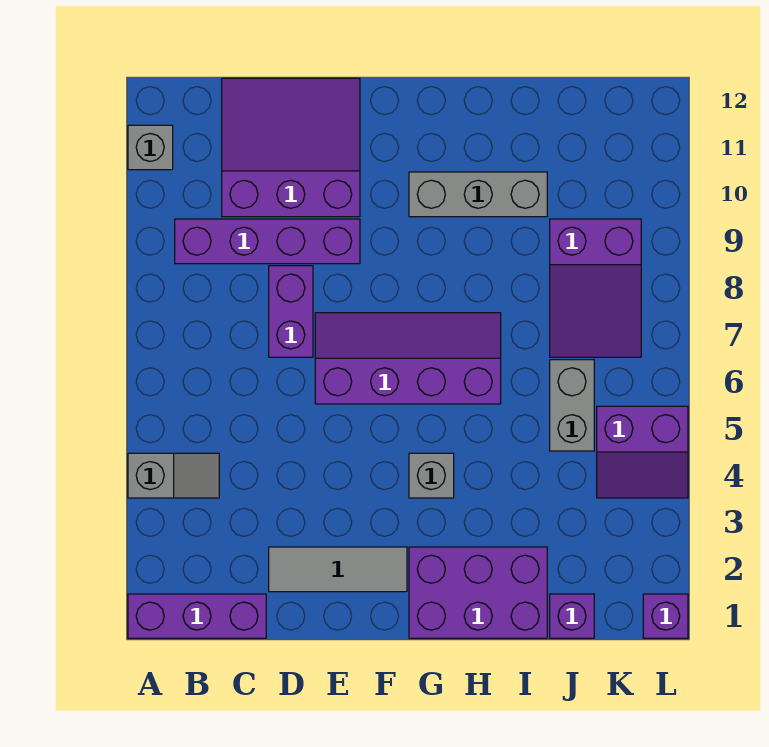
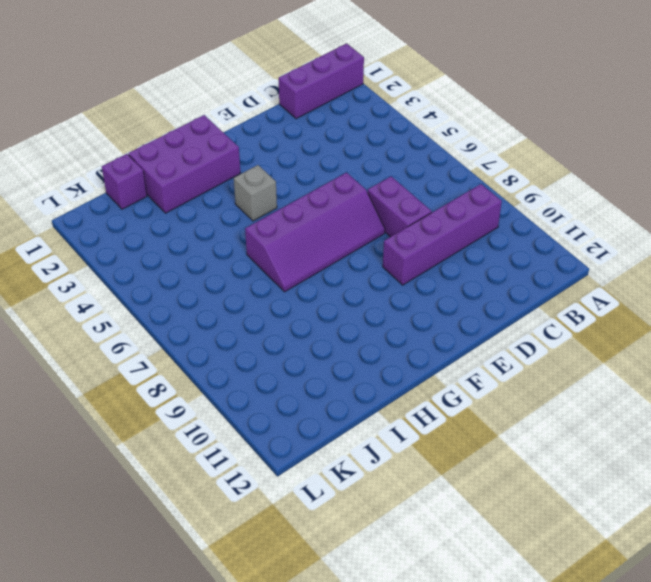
none -> grey slope A4:B4 level 1 top A
none -> grey brick A11 level 1
none -> purple slope C10:E12 level 1 top 10

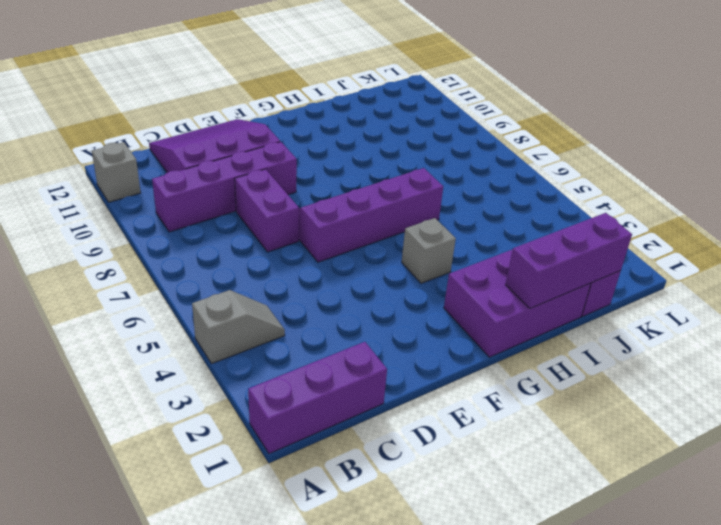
purple brick H1:J1 level 2 -> none
none -> grey tile D2:F2 level 1
none -> grey brick G10:I10 level 1
none -> grey brick J5:J6 level 1

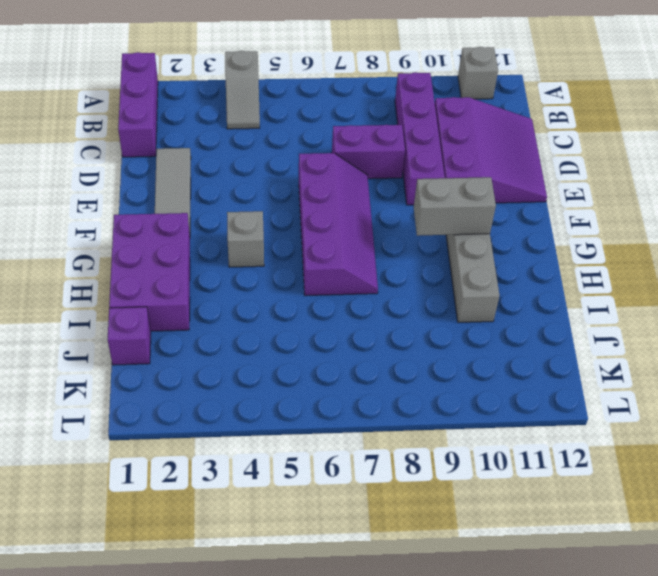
grey brick G9:G10 level 2 -> grey brick J5:J6 level 1
none -> purple slope J7:K9 level 1 top 9
none -> purple slope K4:L5 level 1 top 5
none -> purple brick L1 level 1

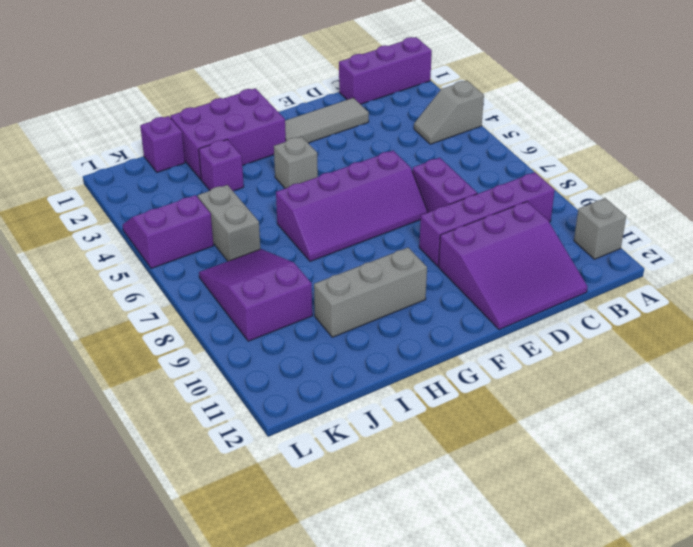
purple brick I3 level 1 -> purple brick L1 level 1

